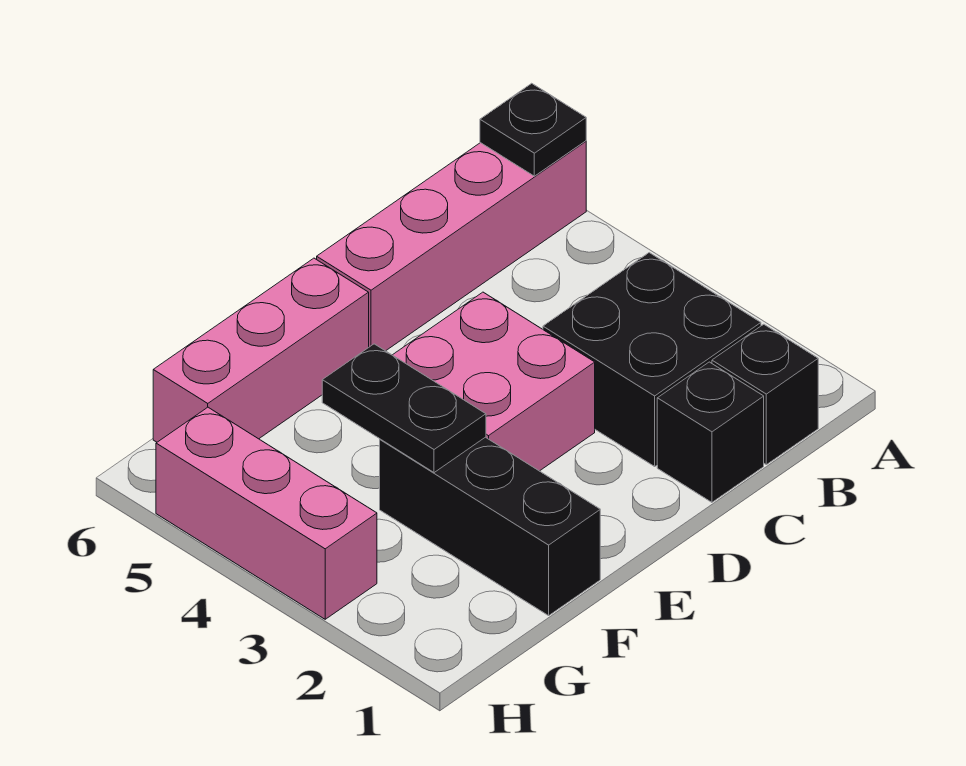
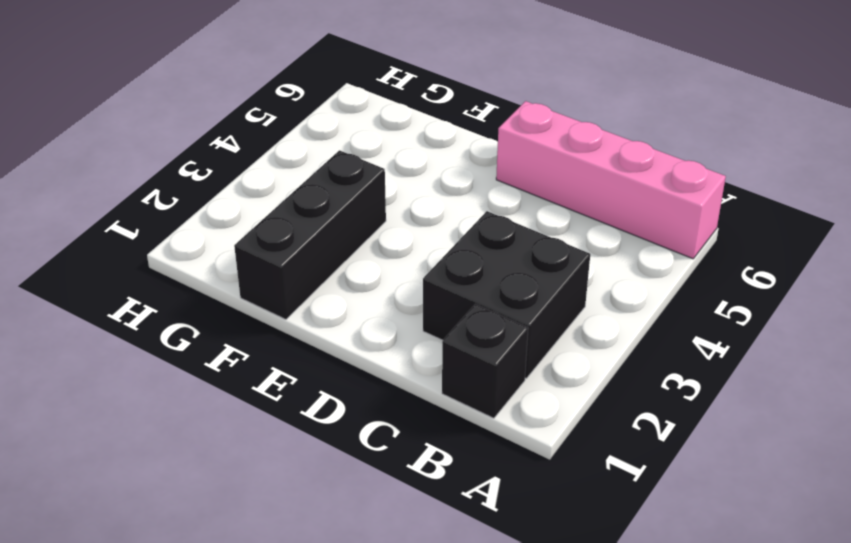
none -> black brick C1 level 1
none -> pink brick D3:E4 level 1

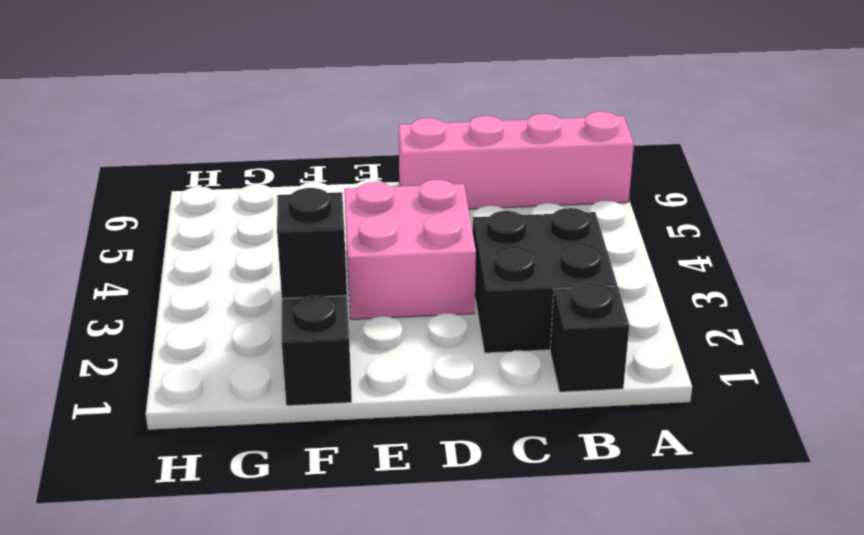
black brick F2 level 2 -> black brick C1 level 1
none -> pink brick E6:G6 level 1
none -> pink brick H3:H5 level 1

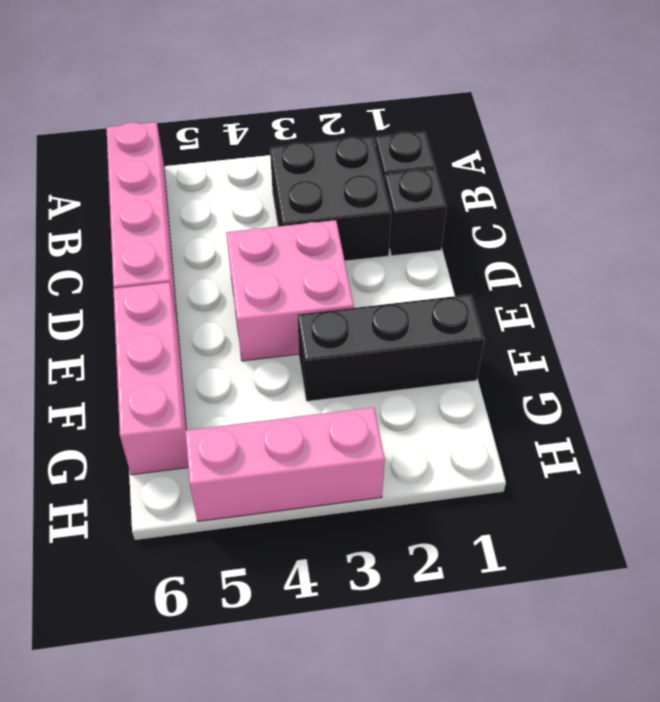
none -> black plate A6 level 2
none -> black plate F3:F4 level 2

